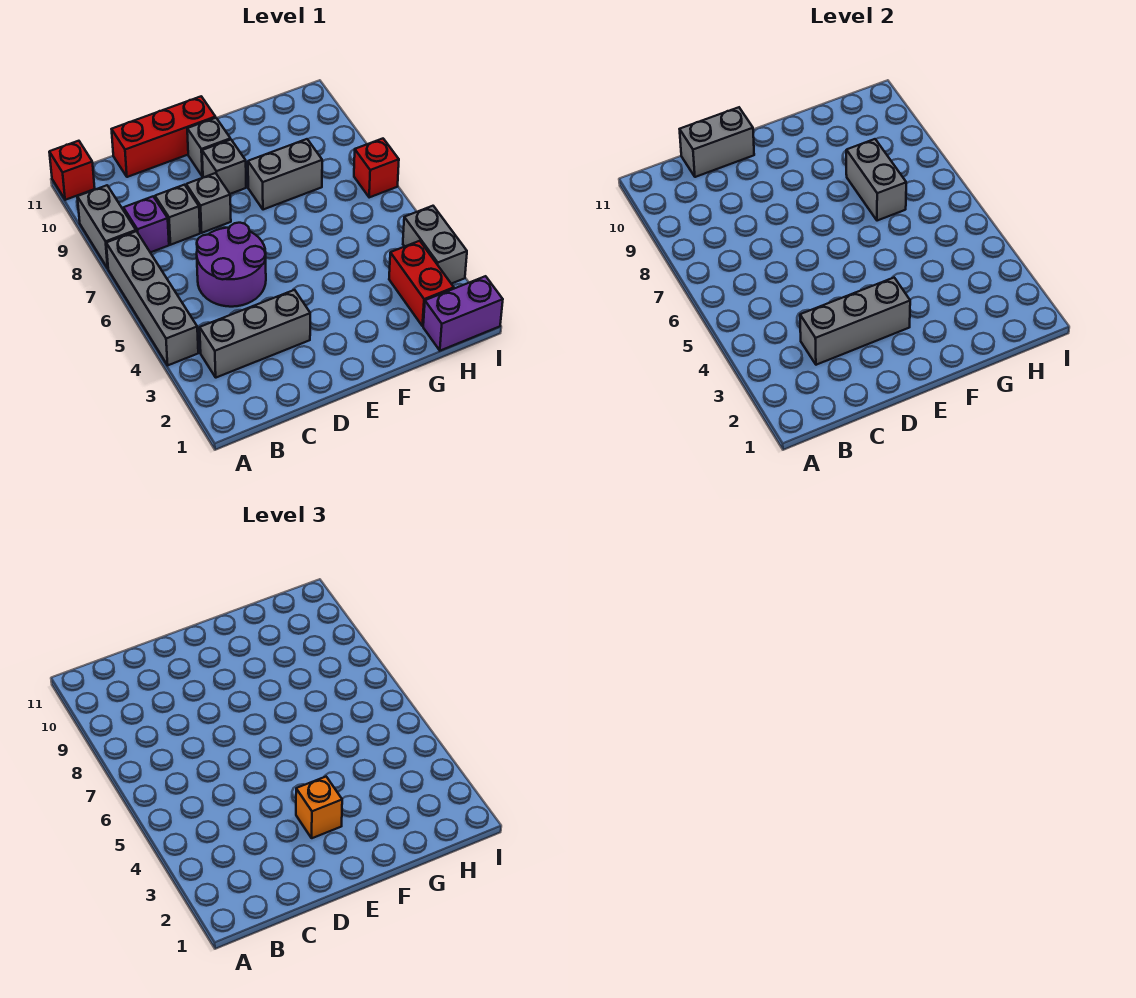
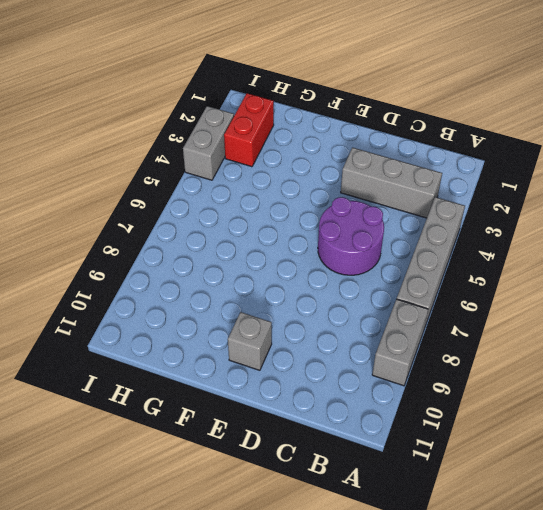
none -> red brick A11 level 1
none -> purple brick B8 level 1
none -> grey brick C8 level 1

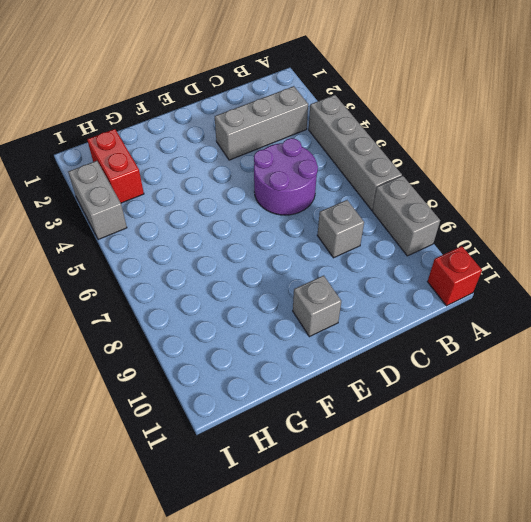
none -> purple brick B8 level 1
none -> red brick C11:E11 level 1
none -> grey brick D8 level 1

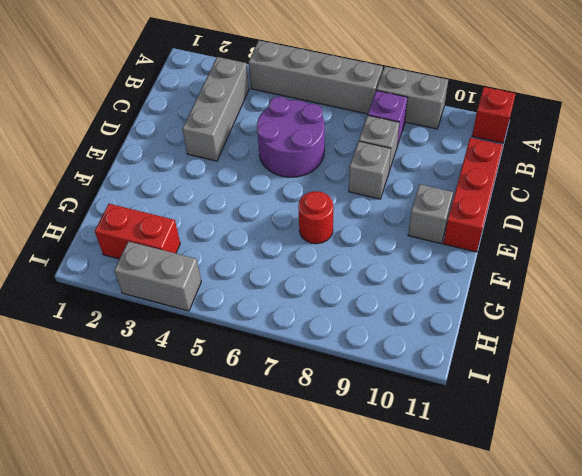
red round brick F7 level 1 -> none
none -> grey brick E9 level 1
none -> grey brick F8:G8 level 1
none -> purple brick H1:I1 level 1

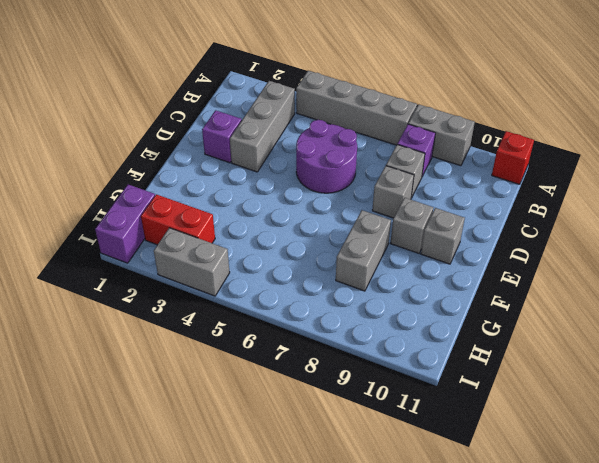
purple brick D2 level 1 -> none
none -> red brick C11:E11 level 1
none -> red brick I7 level 1
none -> grey brick C3:E3 level 2

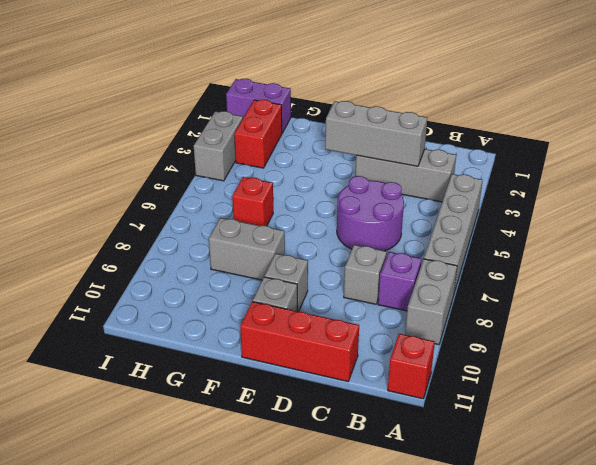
red brick G6 level 1 -> red brick I7 level 1
none -> grey brick D8 level 1
none -> grey brick C11:D11 level 2
none -> grey brick G7:G8 level 2

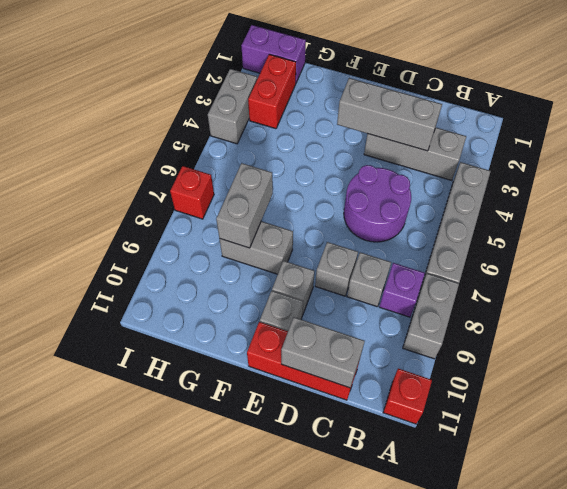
none -> orange brick E3 level 3

